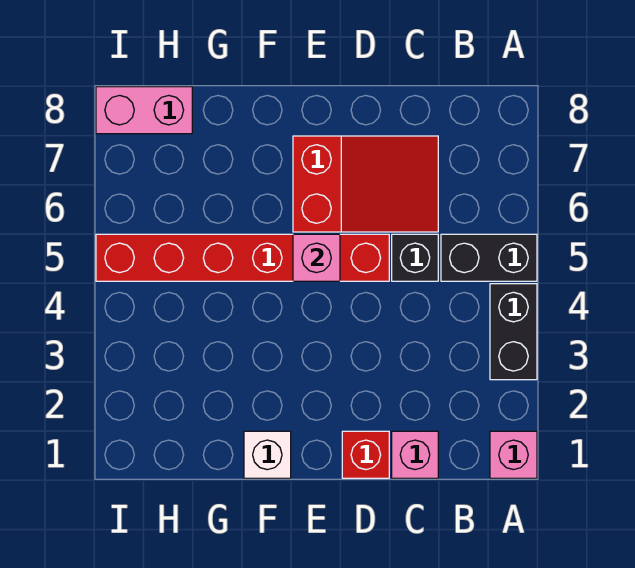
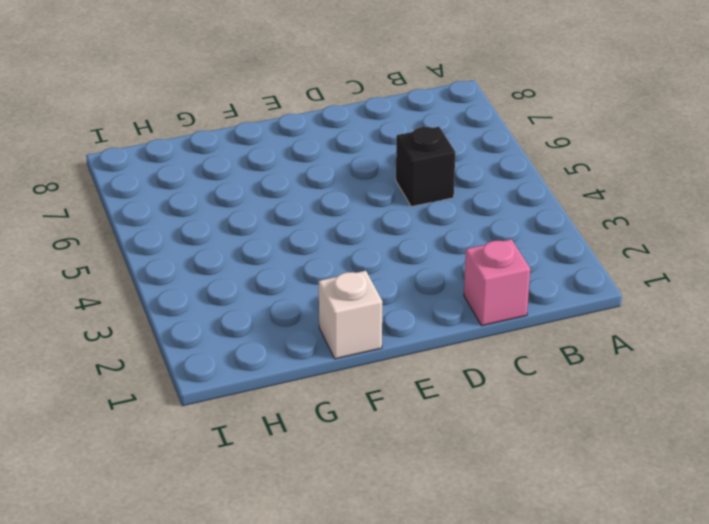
none -> pink brick A1 level 1
none -> black brick A3:A4 level 1

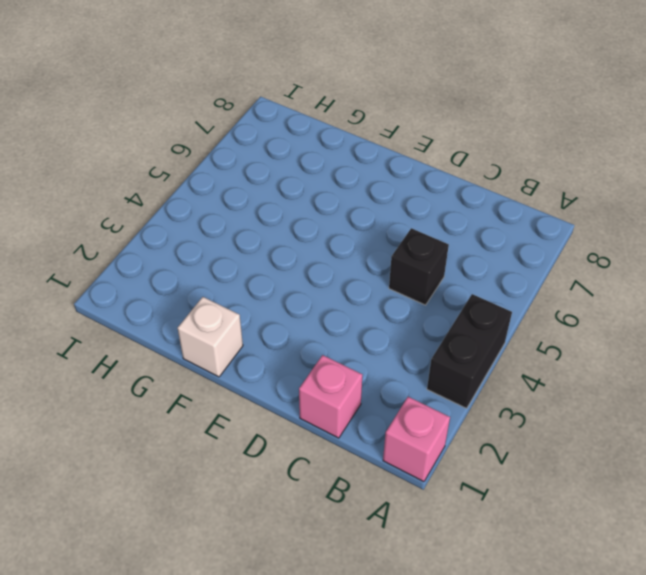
none -> black brick A5:B5 level 1
none -> red slope C6:E7 level 1 top E

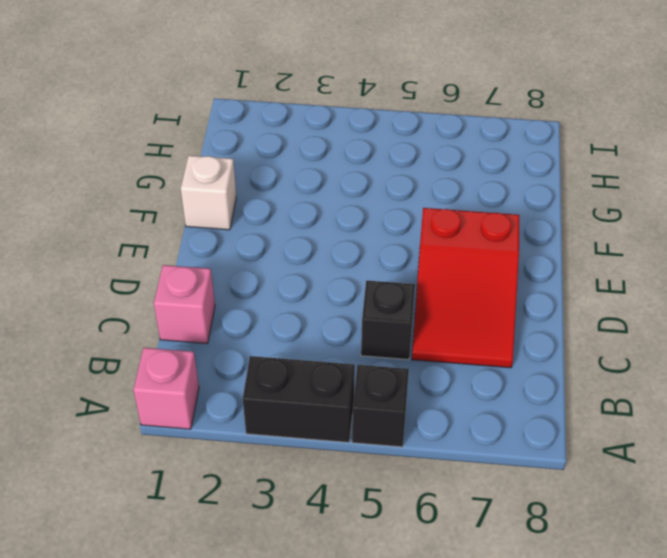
black brick A5 level 1 -> black brick A5:B5 level 1
none -> red brick D1 level 1
none -> red brick D5:I5 level 1

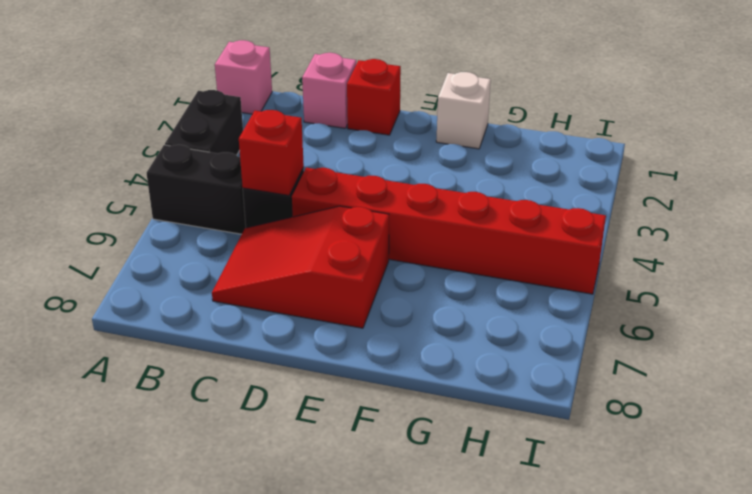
red brick C5 level 2 -> none
none -> pink brick H8:I8 level 1
none -> pink brick E5 level 2

